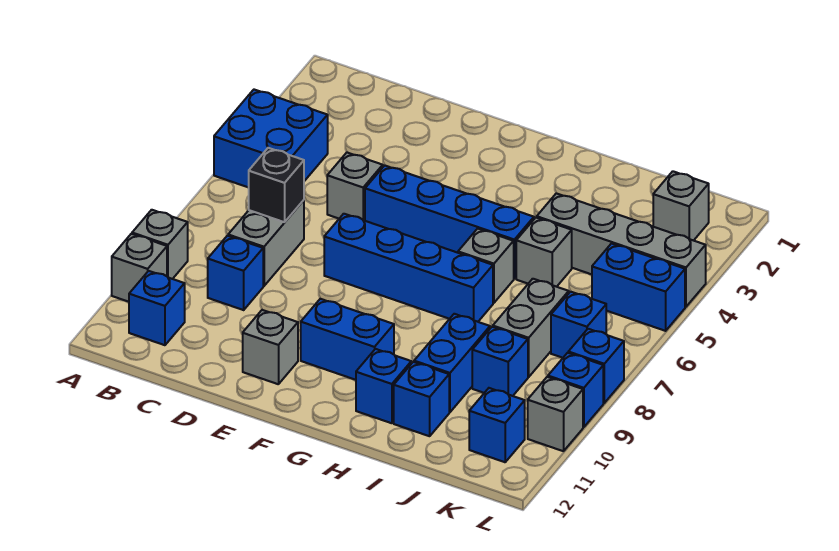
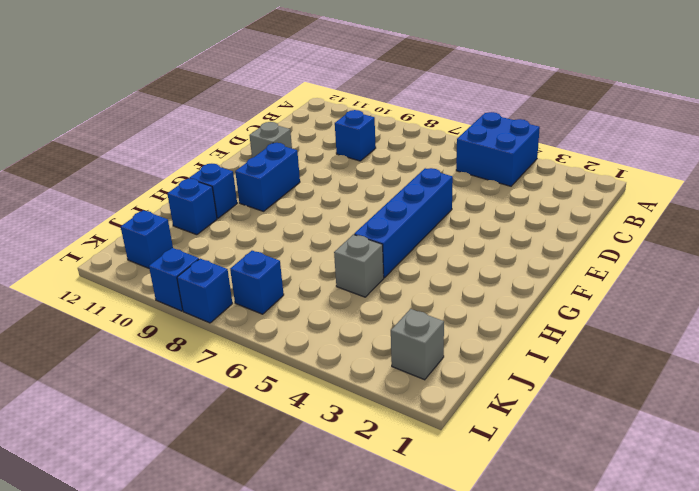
none -> grey brick A9 level 1
none -> grey brick A10 level 1
none -> blue brick B11 level 1

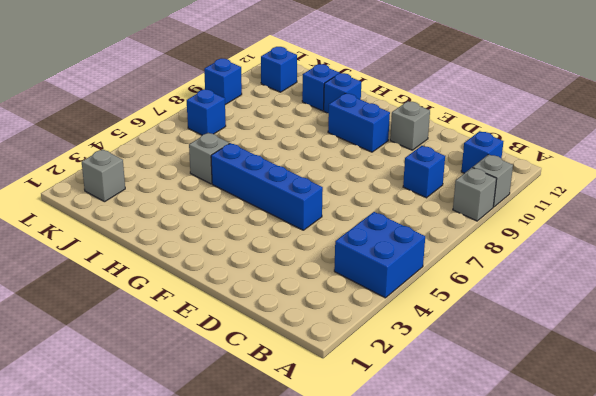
none -> grey brick C7:C8 level 1
none -> grey brick D5 level 1
none -> blue brick E7:H7 level 1

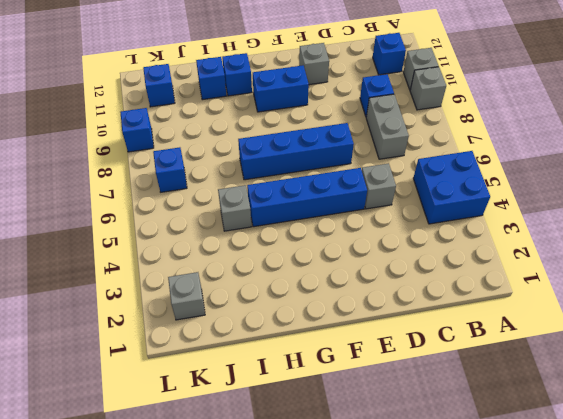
none -> grey brick H6 level 1
none -> grey brick I4:L4 level 1
none -> blue brick I9:I10 level 1

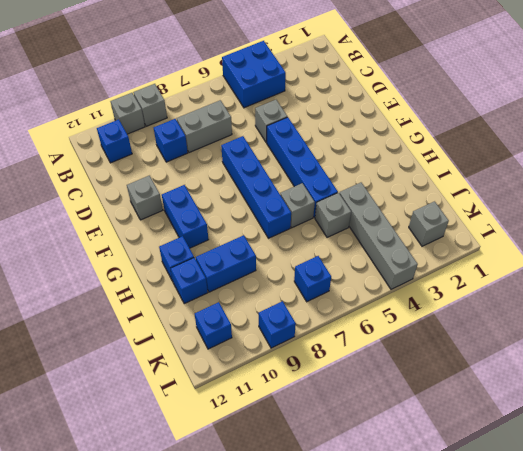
none -> grey brick J7:J8 level 1
none -> blue brick J9 level 1
none -> blue brick K5:L5 level 1

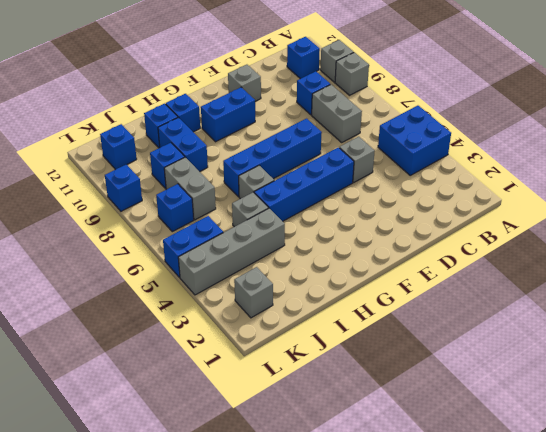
none -> blue brick L8 level 1
none -> grey brick L10 level 1
none -> black brick C7 level 2

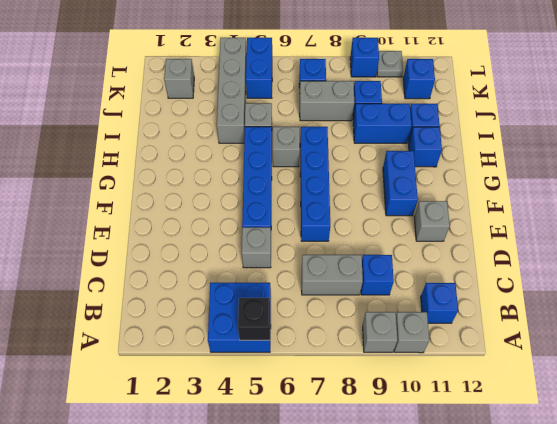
black brick A5 level 2 -> black brick C7 level 2
grey plate L10 level 1 -> grey brick L10 level 1
none -> blue brick L8 level 1

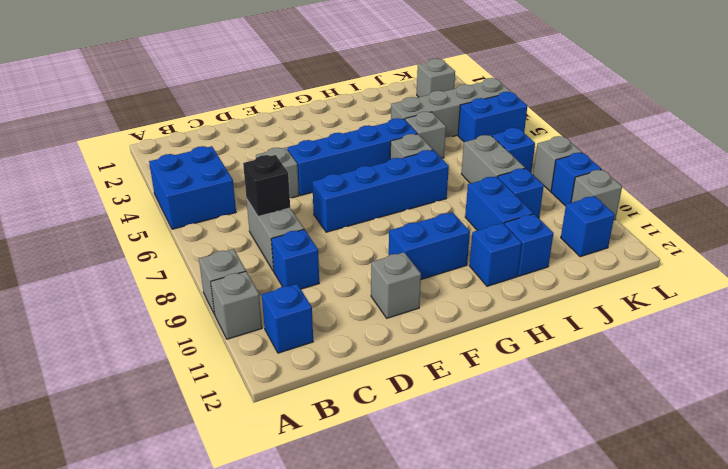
grey brick L8 level 1 -> blue brick L8 level 1

